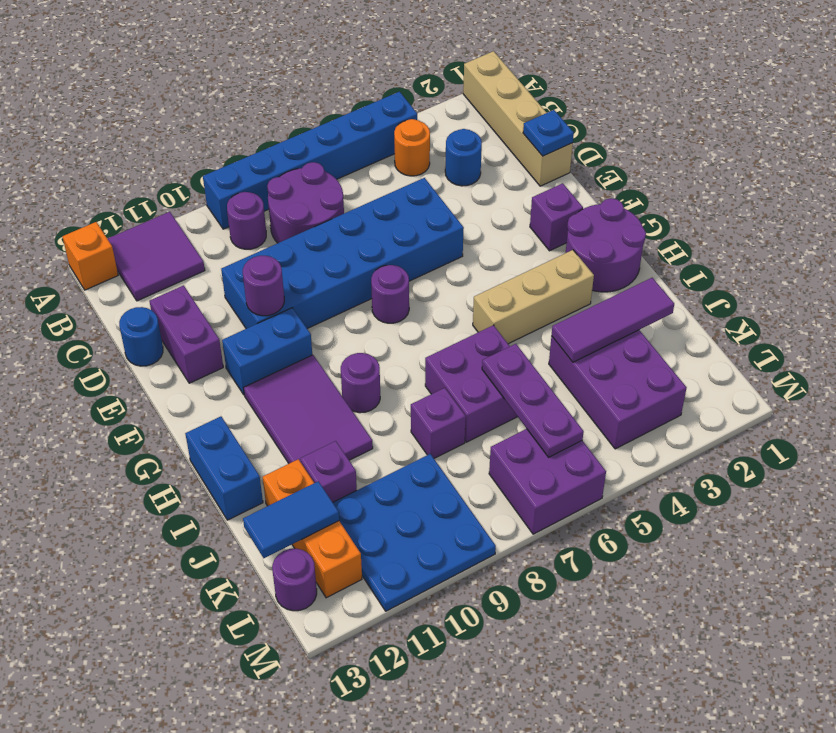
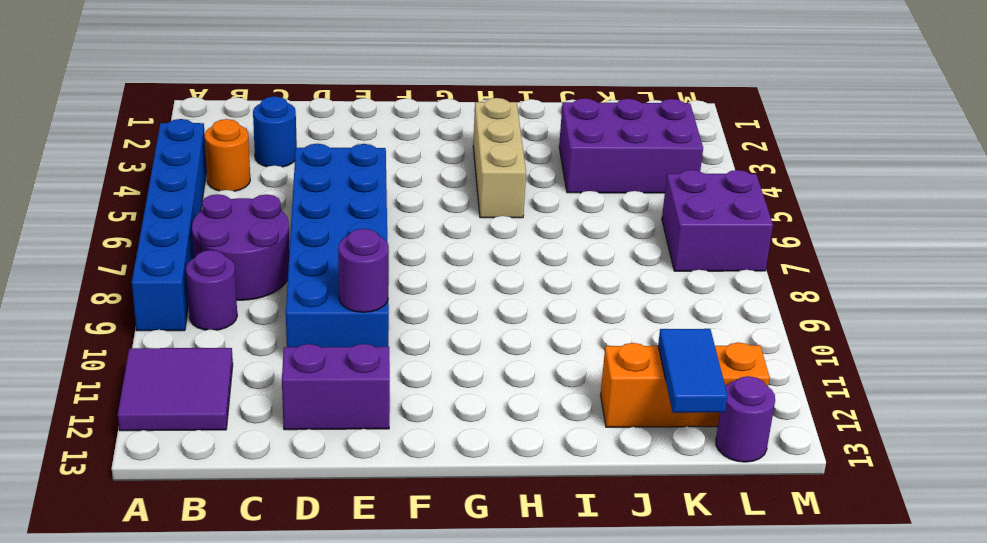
none -> tan brick A1:D1 level 1
none -> orange brick A13 level 1
none -> blue round brick D13 level 1
none -> purple brick F2 level 1

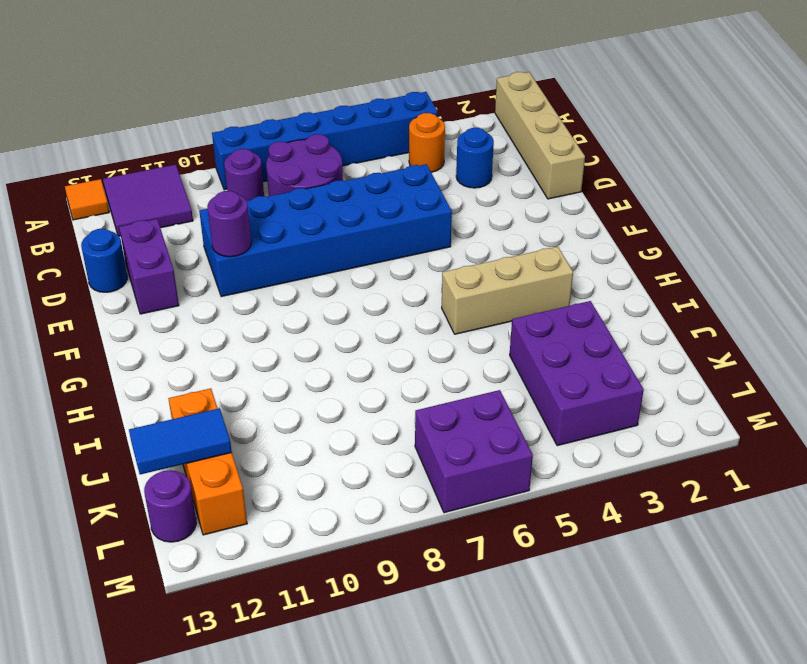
orange tile A13 level 1 -> orange brick A13 level 1
none -> purple brick F2 level 1
none -> purple round brick F7 level 1
none -> blue brick F10:F11 level 1
none -> purple round brick G1:H2 level 1

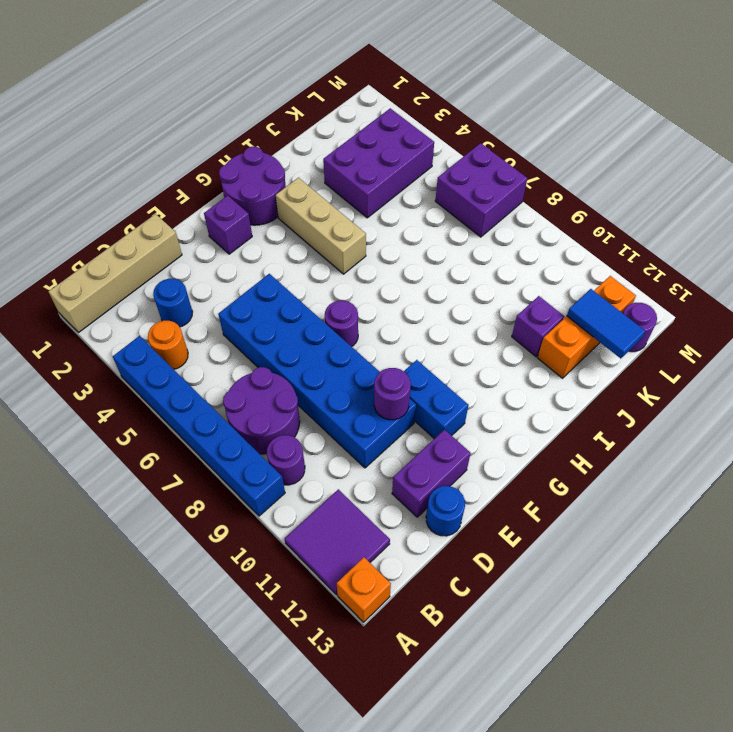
none -> purple tile G10:I11 level 1
none -> purple round brick H9 level 1
none -> blue brick H13:I13 level 1
none -> purple brick I6:J7 level 1

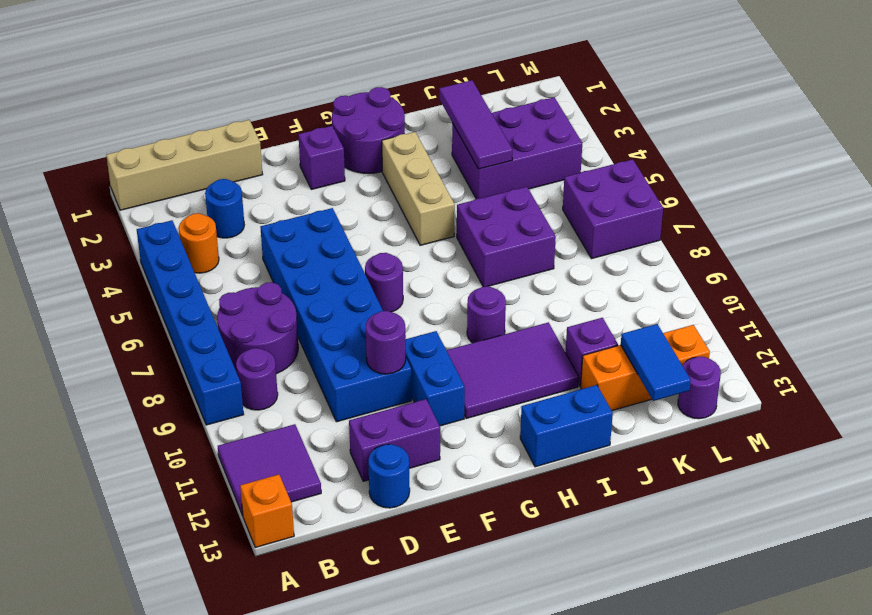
none -> purple brick J8 level 1
none -> blue plate K9:M11 level 1
none -> blue plate D1 level 2
none -> purple plate J6:L6 level 2

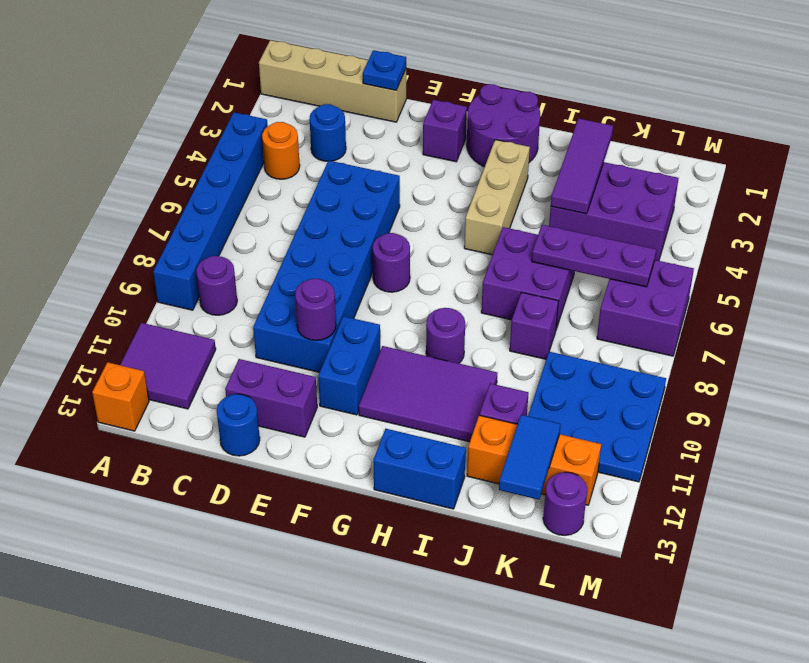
none -> purple round brick B7:C8 level 1

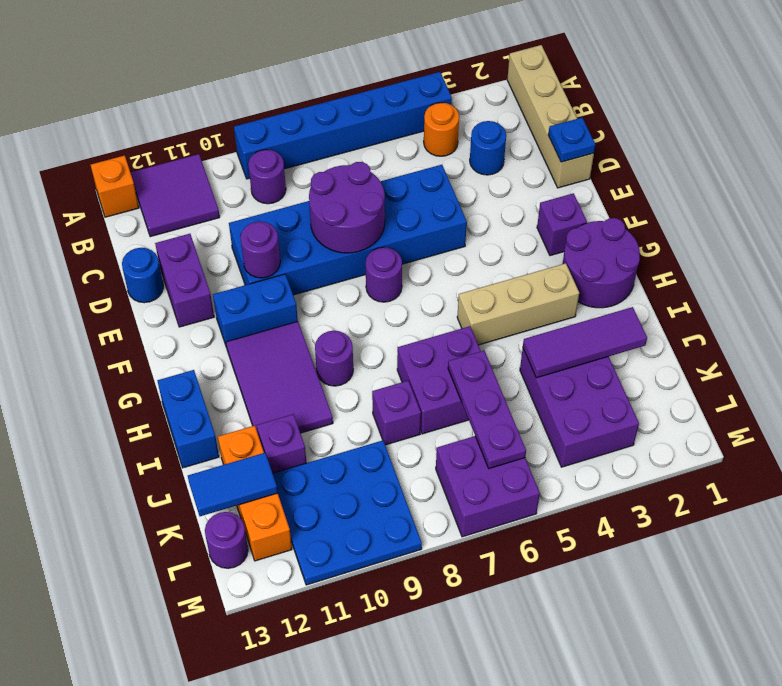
purple round brick D7:E8 level 2 -> purple round brick B7:C8 level 1

